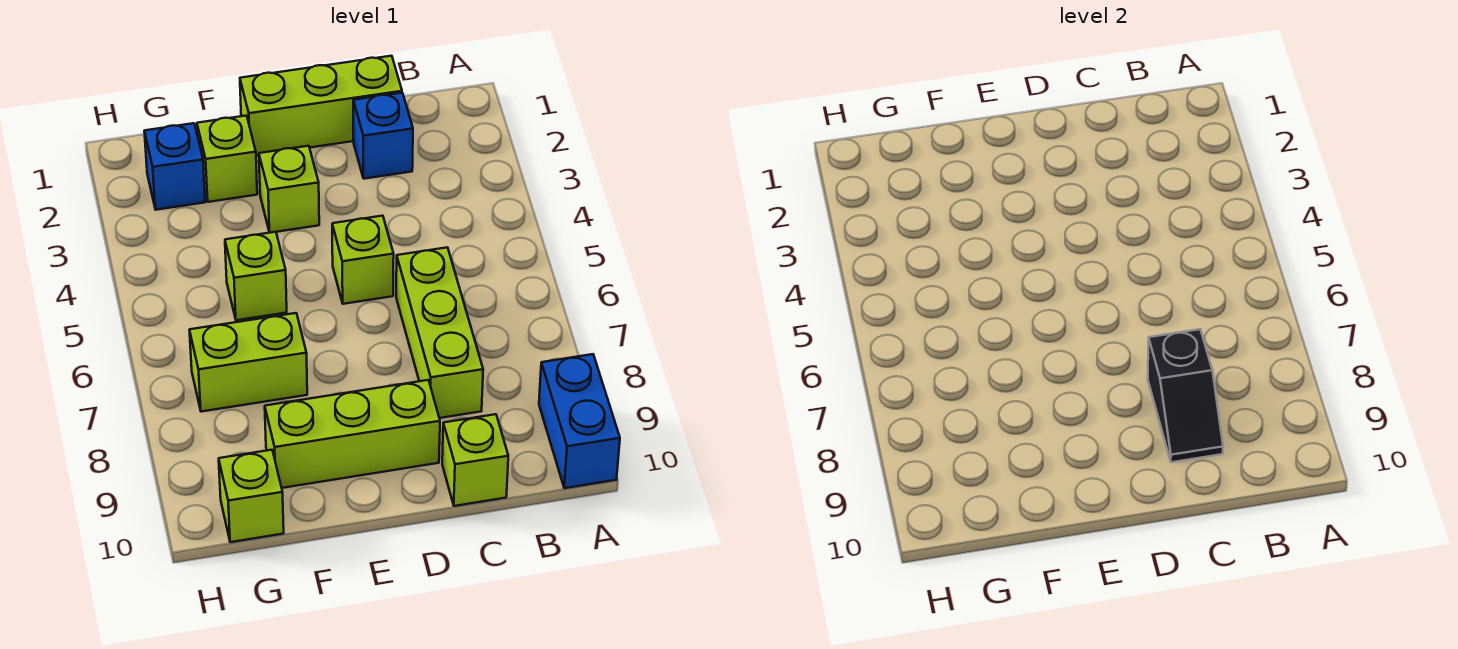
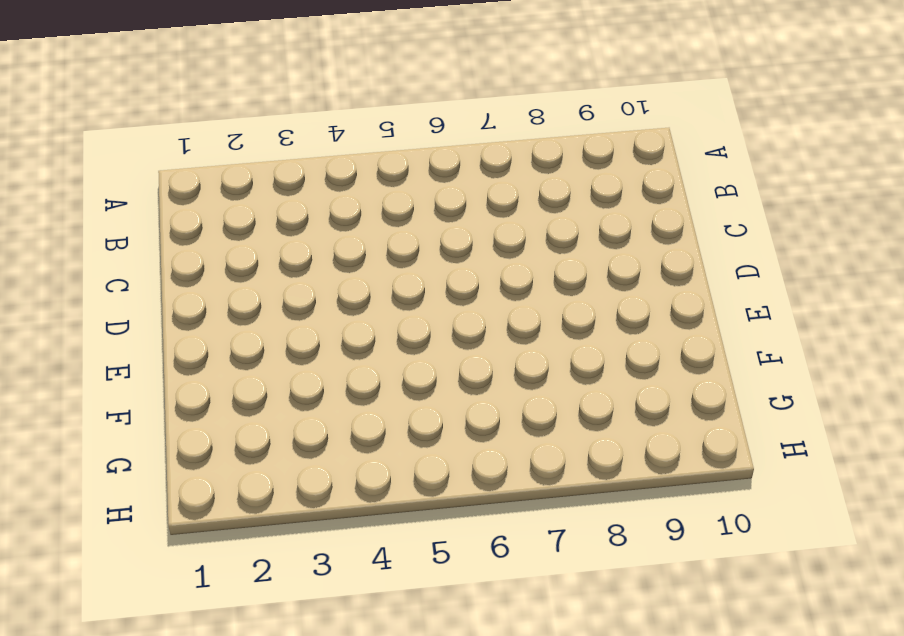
none -> blue brick A9:A10 level 1
none -> lime brick C1:E1 level 1
none -> blue brick C2 level 1

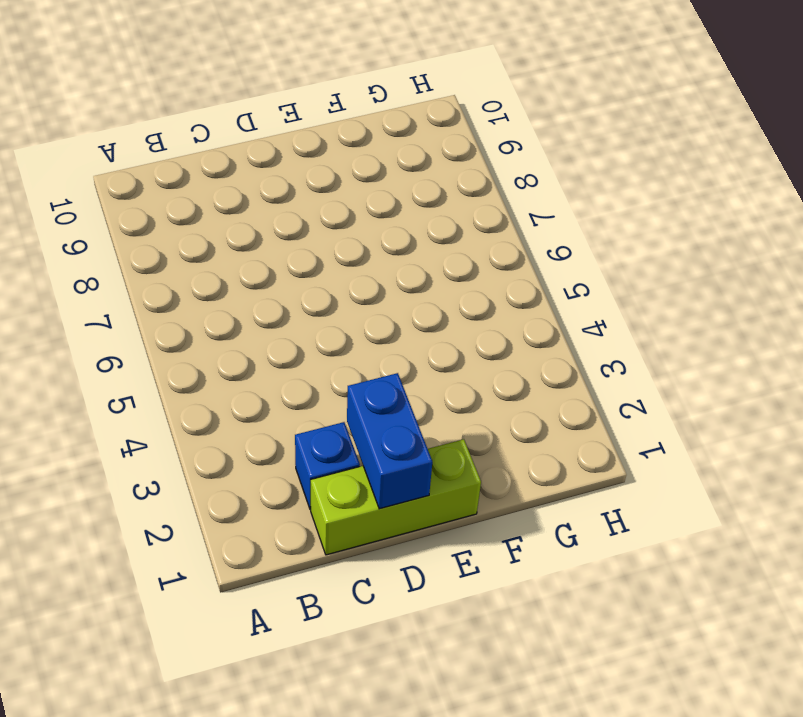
blue brick D1:D2 level 2 -> blue brick A9:A10 level 1
none -> lime brick C6:C8 level 1
none -> lime brick C10 level 1
none -> lime brick D5 level 1

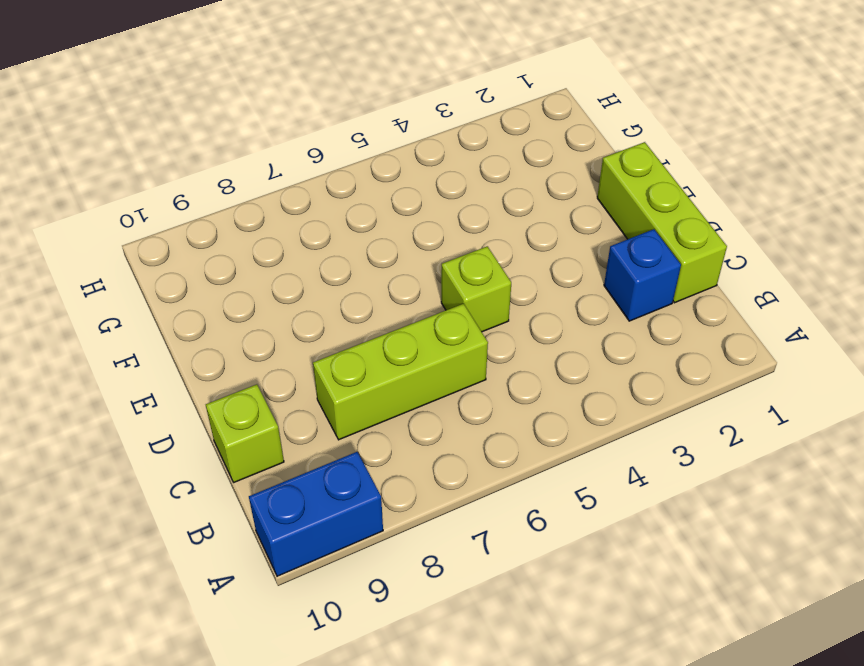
none -> lime brick D9:F9 level 1
none -> lime brick E3 level 1
none -> lime brick F2 level 1

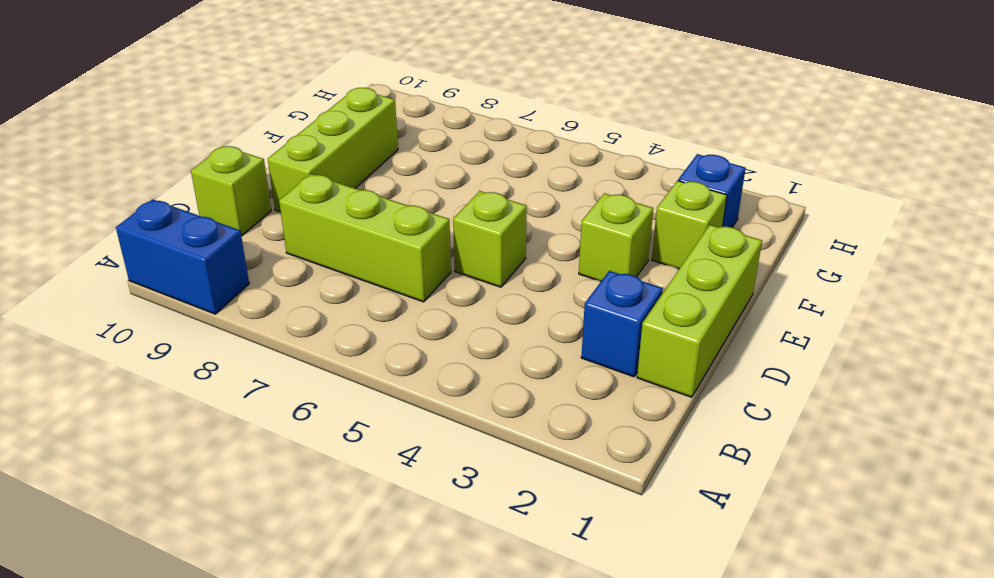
none -> lime brick F5 level 1
none -> lime brick F7:G7 level 1
none -> lime brick G10 level 1

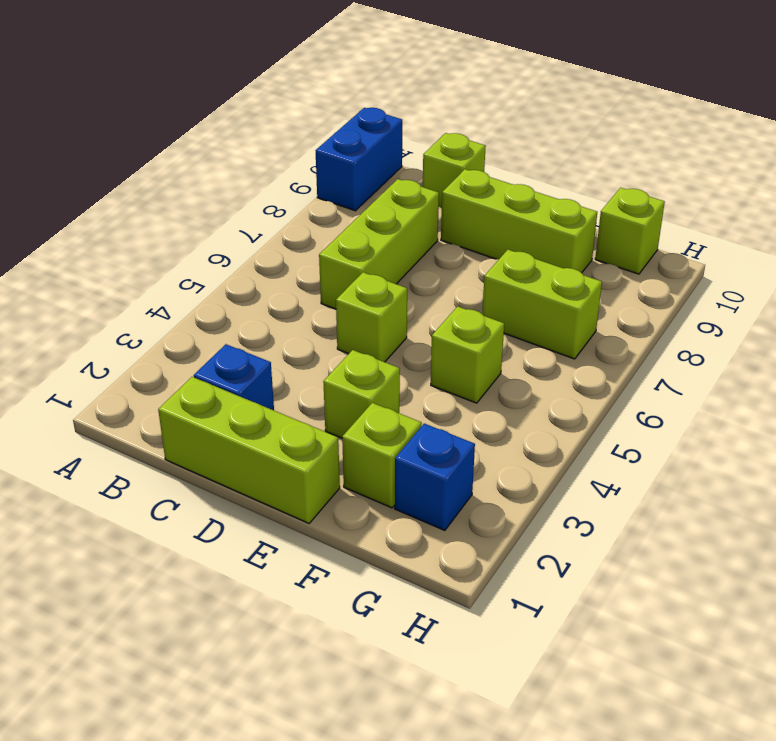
none -> black slope C8:C9 level 2 top 8

